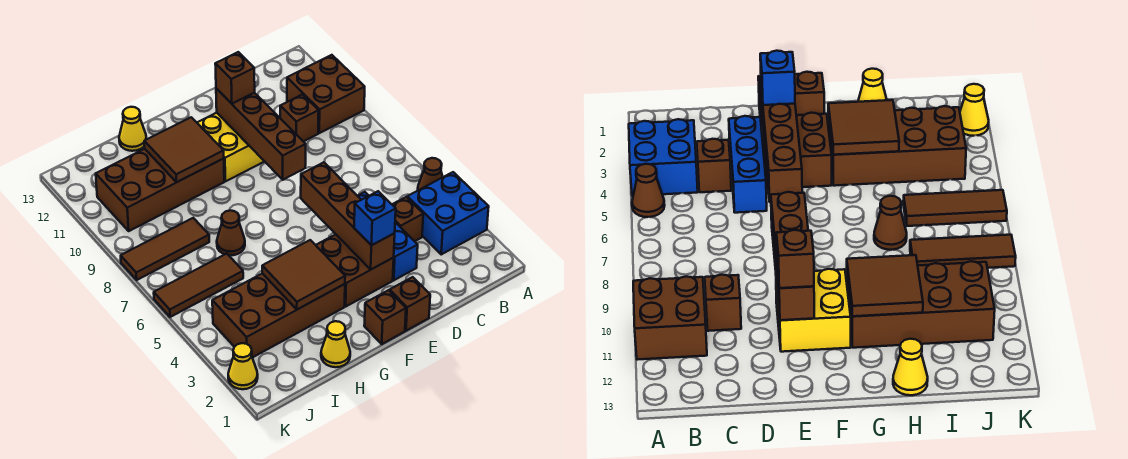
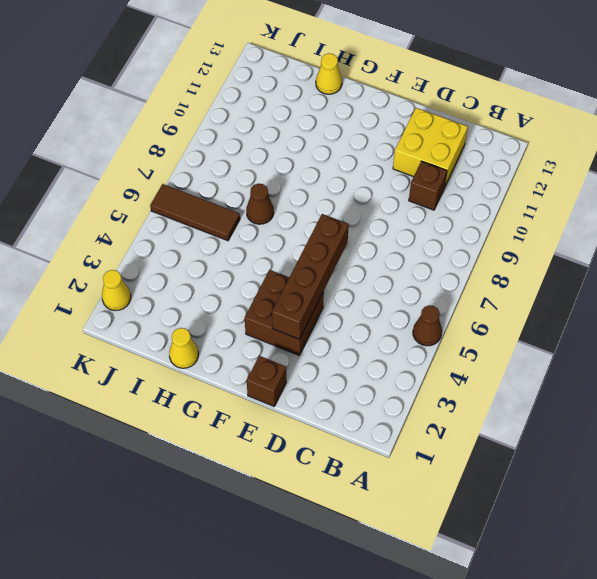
yellow brick C11:D12 level 1 -> yellow brick E10:F11 level 1
none -> blue brick A3:B4 level 1
none -> brown brick A10:B11 level 1
none -> brown brick C4 level 1

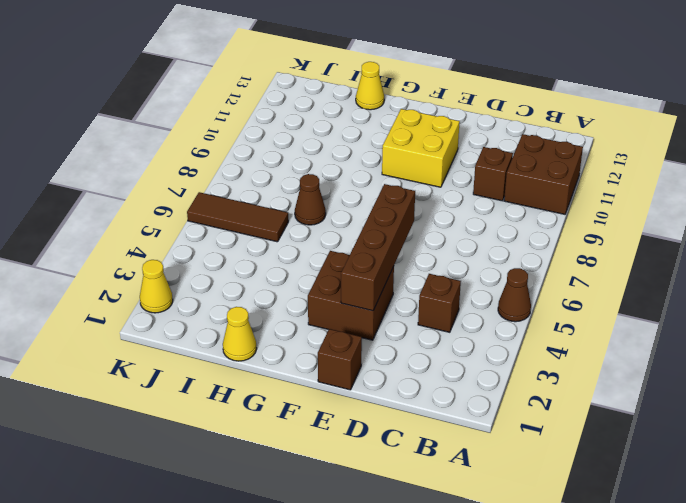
none -> blue brick A3:B4 level 1
none -> blue brick D3:D5 level 1
none -> brown brick F1 level 1

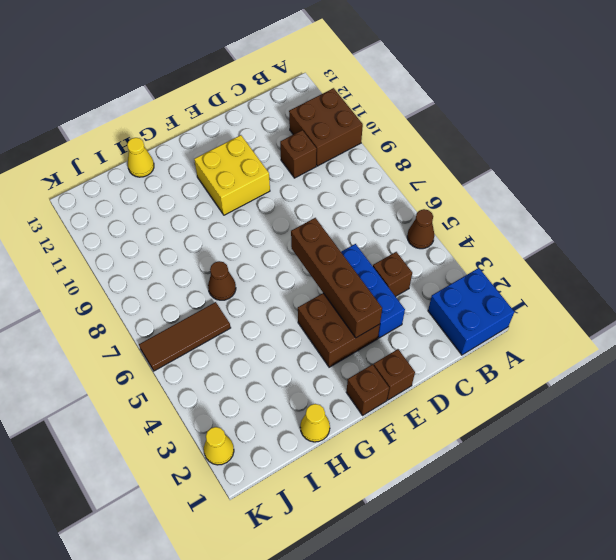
blue brick A1:B2 level 1 -> blue brick A3:B4 level 1
none -> brown brick G3:J4 level 1
none -> brown brick G10:J11 level 1
none -> brown tile I8:K8 level 1

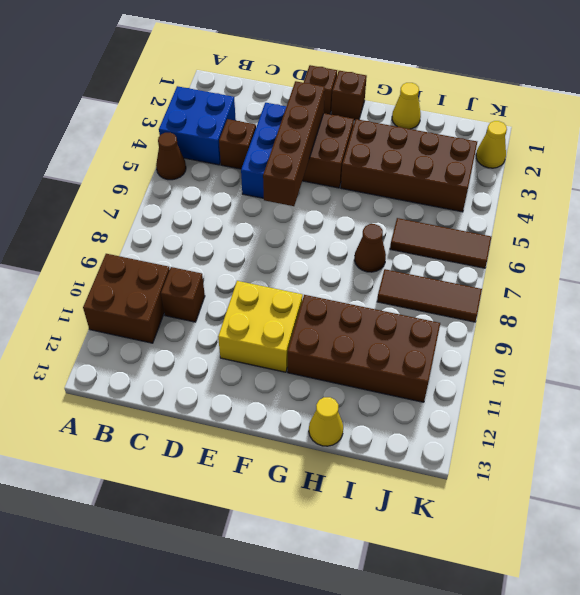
none -> brown brick E8:E11 level 2
none -> brown tile G3:H4 level 2
none -> brown tile G10:H11 level 2

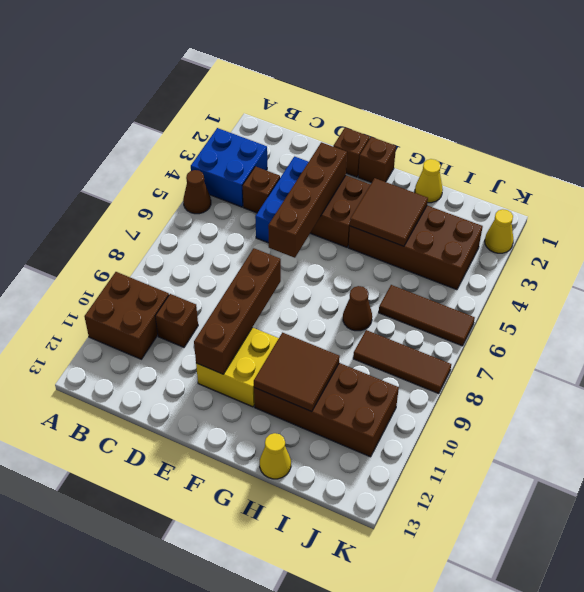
none -> blue brick E3 level 3
none -> brown brick E11 level 3

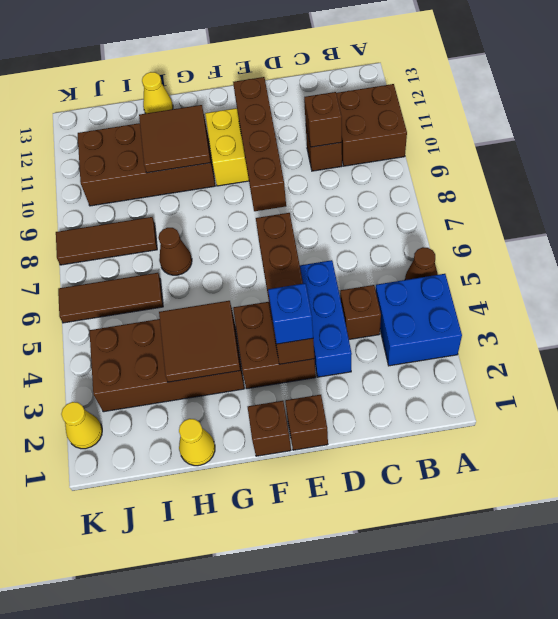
brown brick C10 level 2 -> brown brick E11 level 3

